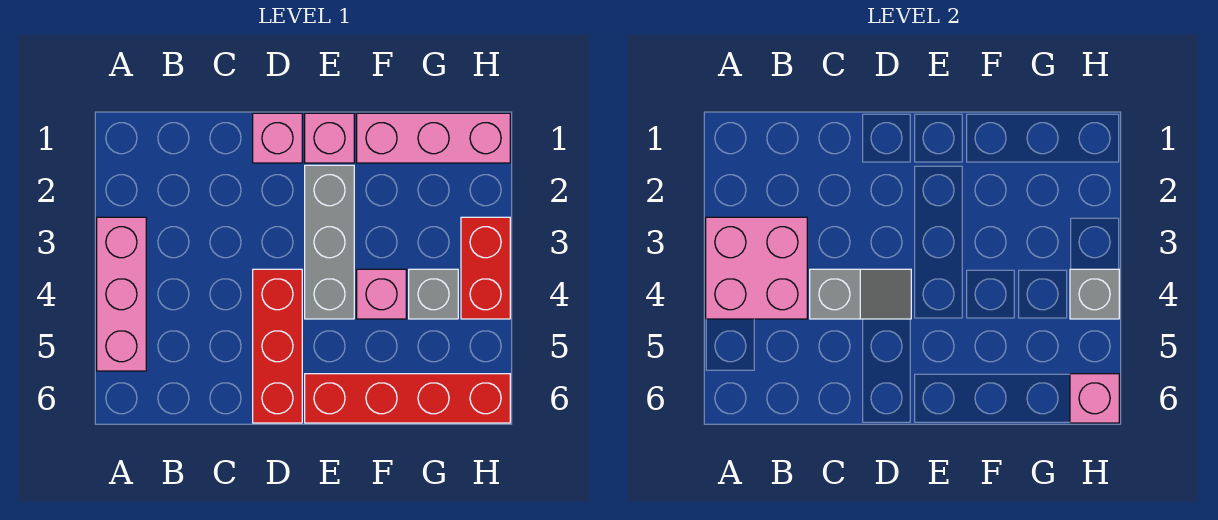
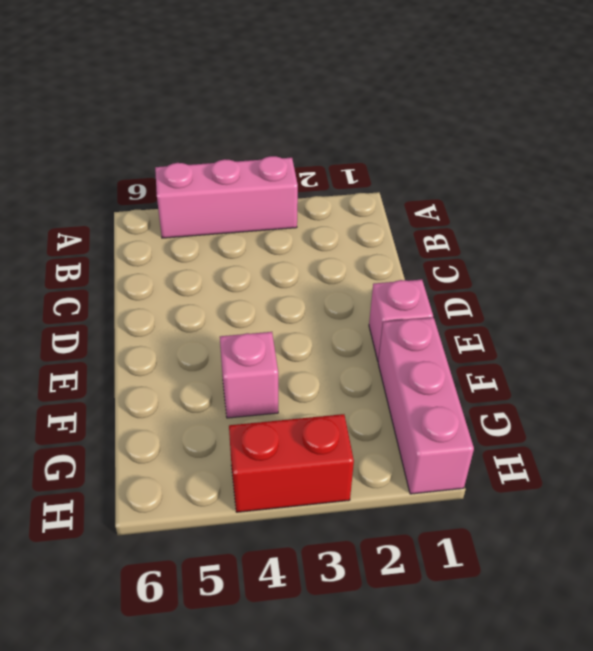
none -> pink brick D1 level 1
none -> red brick D4:D6 level 1
none -> grey brick E2:E4 level 1

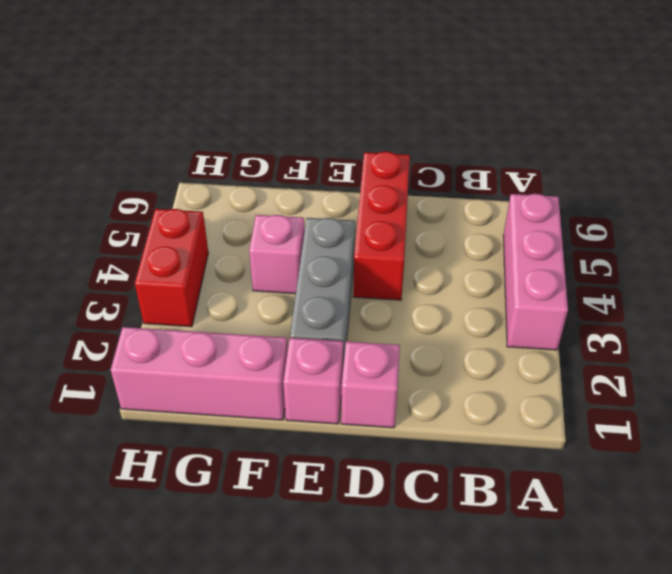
none -> red brick E6:H6 level 1
none -> grey brick G4 level 1
none -> pink brick A3:B4 level 2

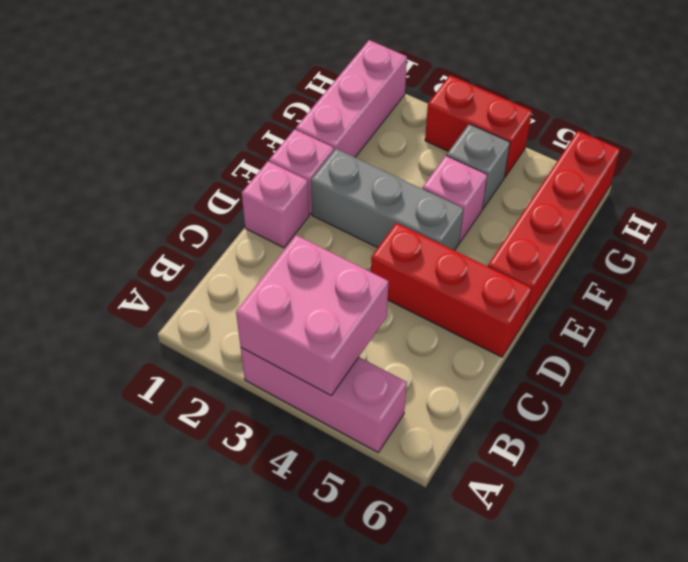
none -> grey slope C4:D4 level 2 top C
none -> grey brick H4 level 2
none -> pink brick H6 level 2

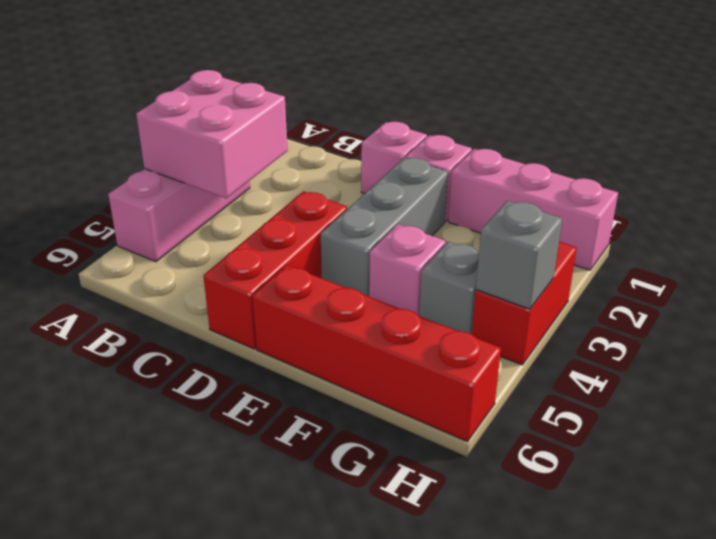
none -> grey slope C4:D4 level 2 top C
none -> pink brick H6 level 2

